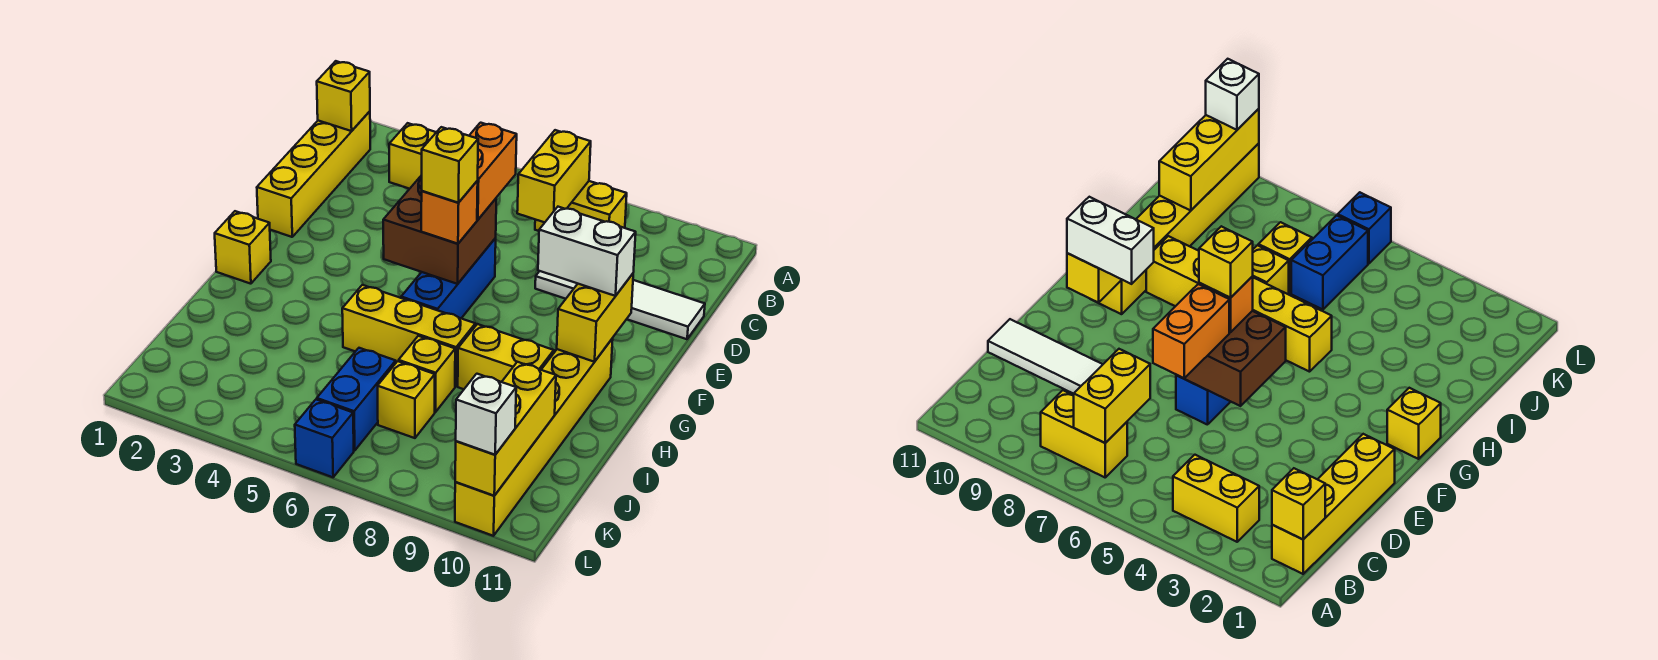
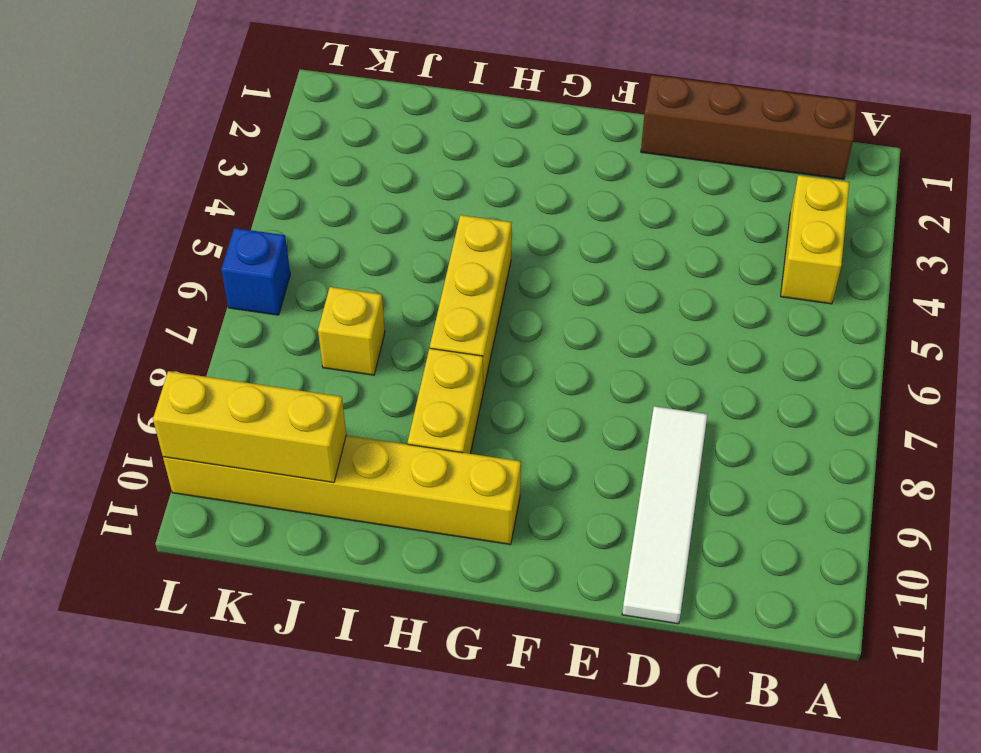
brown brick B1:E1 level 1 -> yellow brick B1:E1 level 1
none -> yellow brick B7:B8 level 1
none -> blue brick E6:G6 level 1
none -> yellow brick G1 level 1

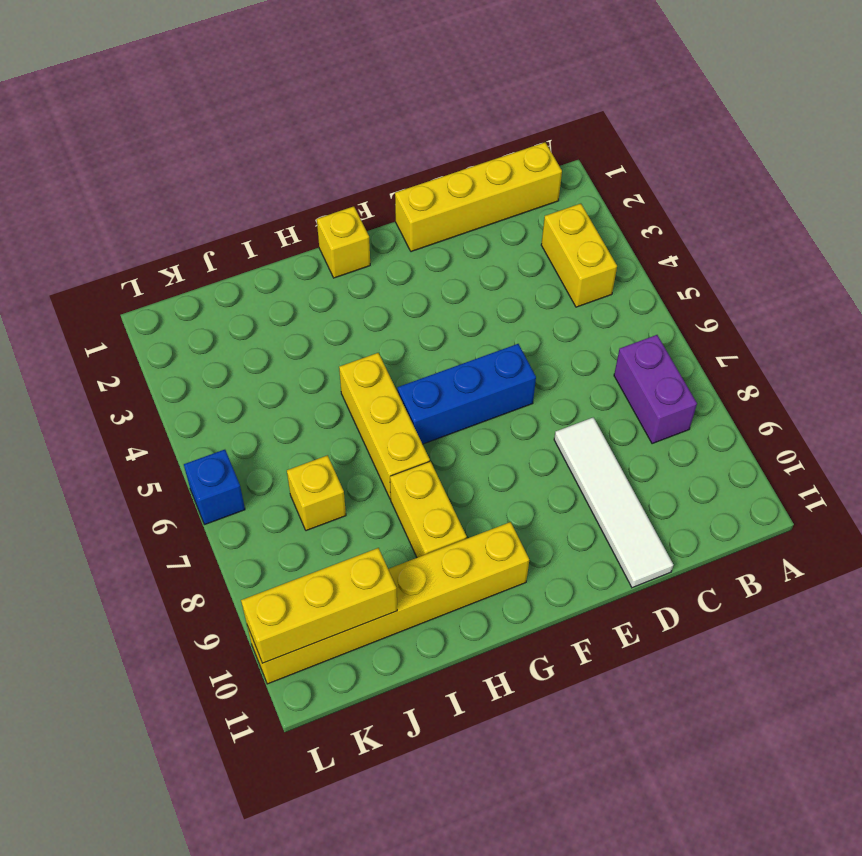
purple brick B7:B8 level 1 -> yellow brick B7:B8 level 1
none -> yellow brick I7 level 1
none -> blue brick J6:K6 level 1
none -> yellow brick B1 level 2

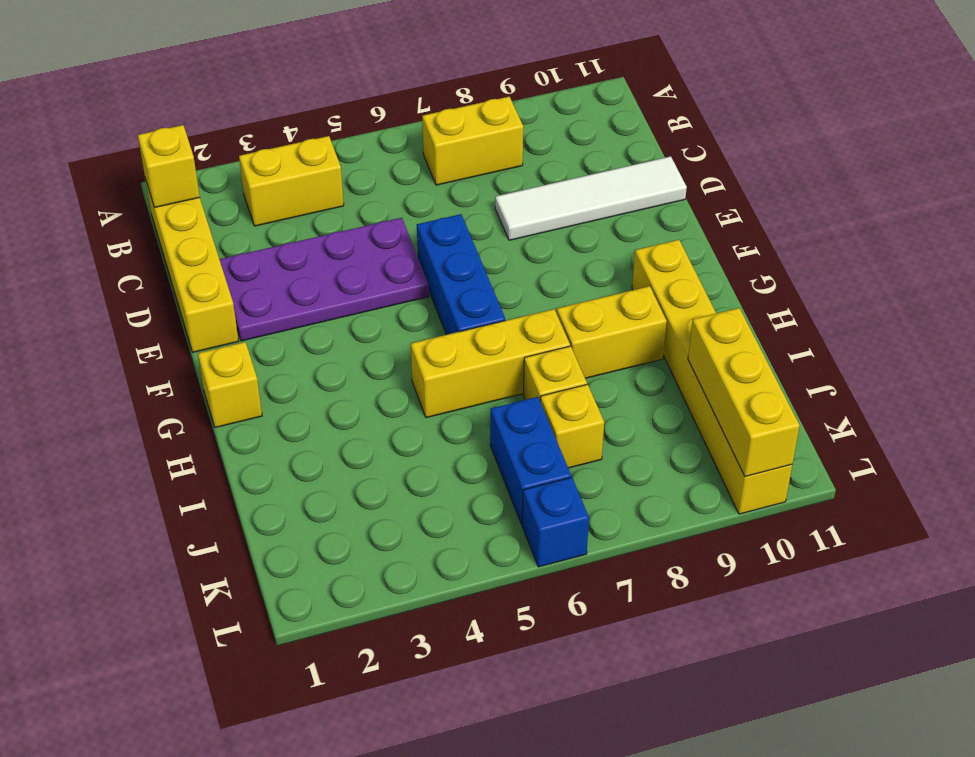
purple plate D2:E5 level 1 -> none
none -> yellow brick B7:C7 level 2
none -> brown brick E5:F6 level 2
none -> yellow brick F10:G10 level 2

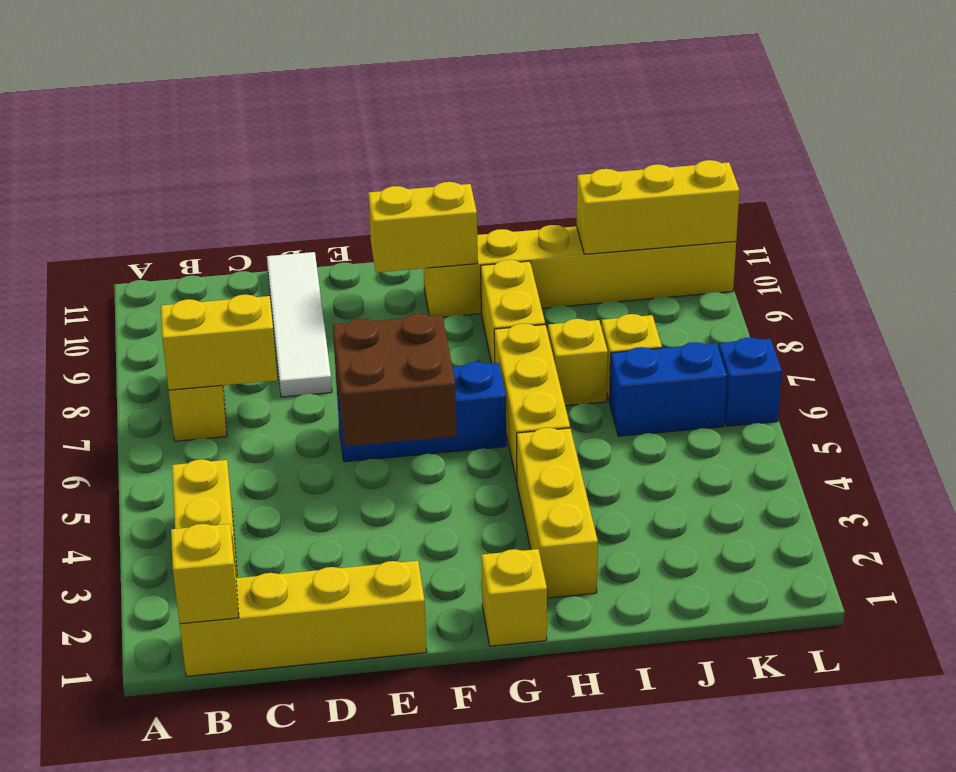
yellow brick H2:H4 level 1 -> none
none -> orange brick D6:E6 level 3
none -> orange brick F6 level 3
none -> white brick F9:F10 level 3

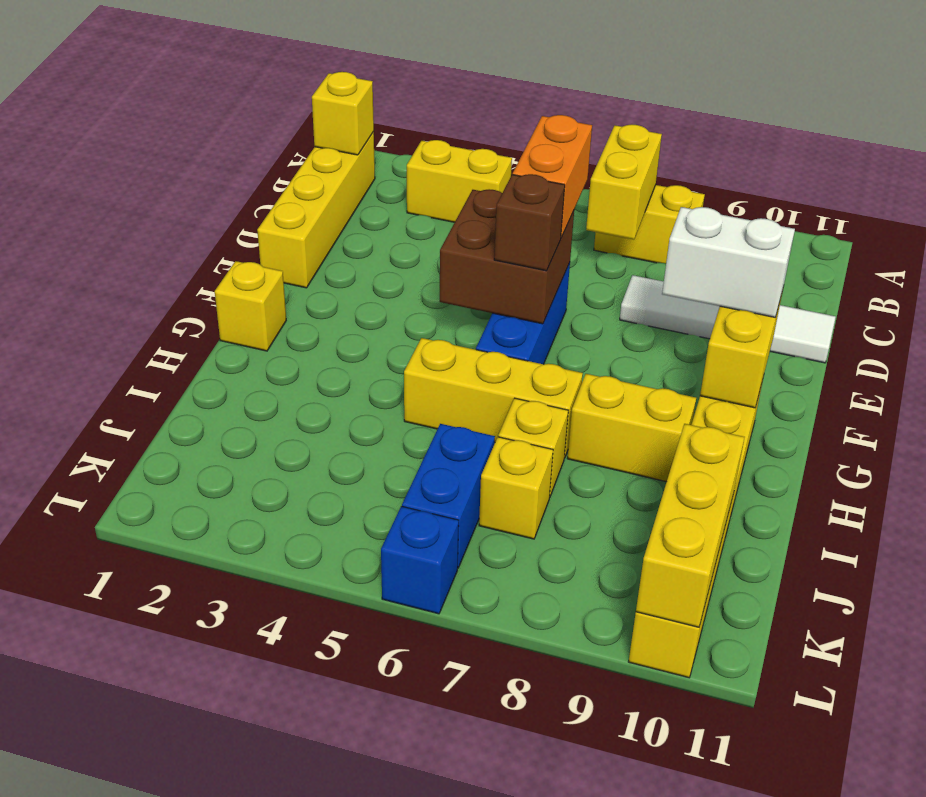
brown brick F6 level 3 -> orange brick F6 level 3
none -> white brick L10 level 3
none -> yellow brick F6 level 4

